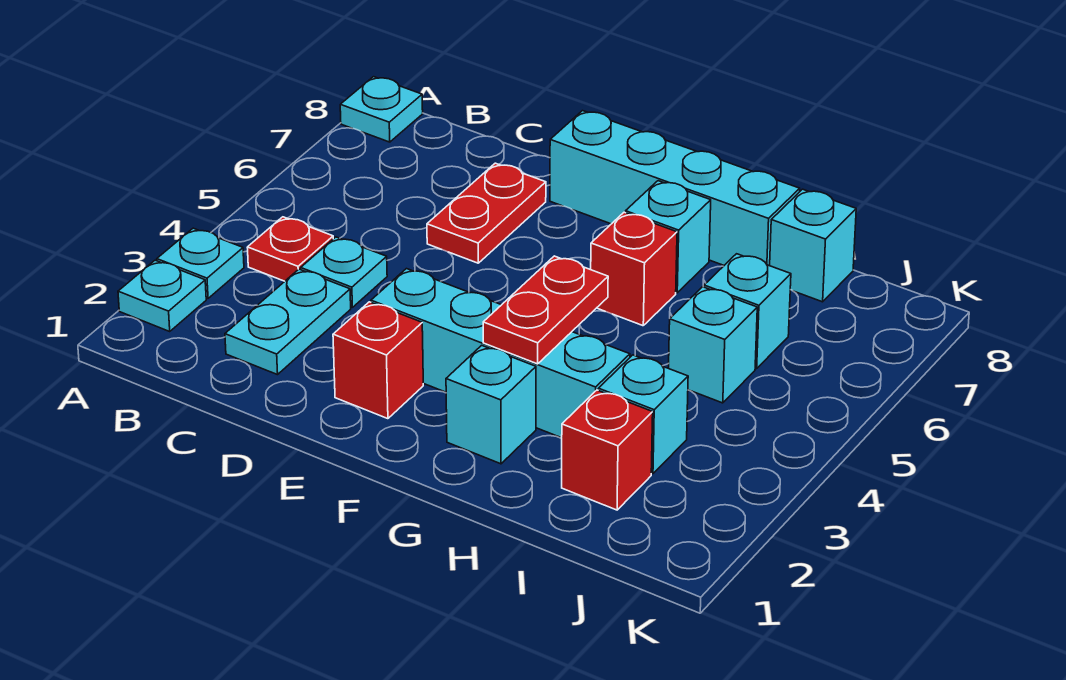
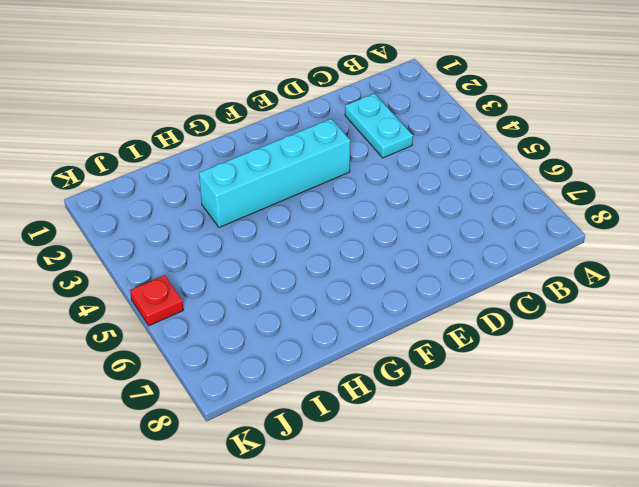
red plate K5 level 1 -> red plate B4 level 1
none -> cyan plate A2 level 1
none -> cyan plate A3 level 1
none -> cyan plate A8 level 1

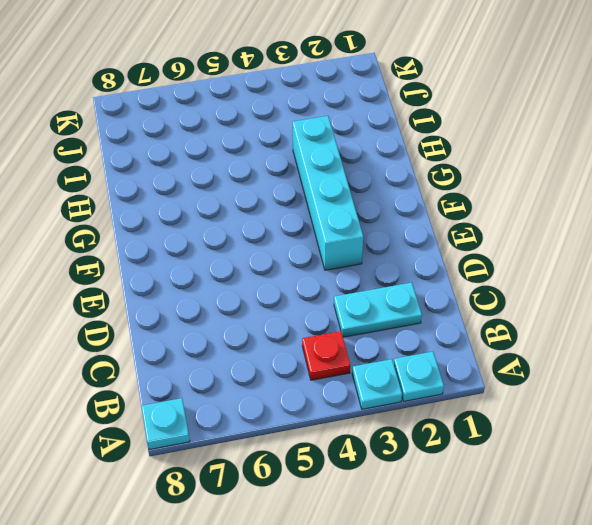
none -> cyan plate C4 level 1
none -> red plate D6:D7 level 1
none -> red brick E2 level 1

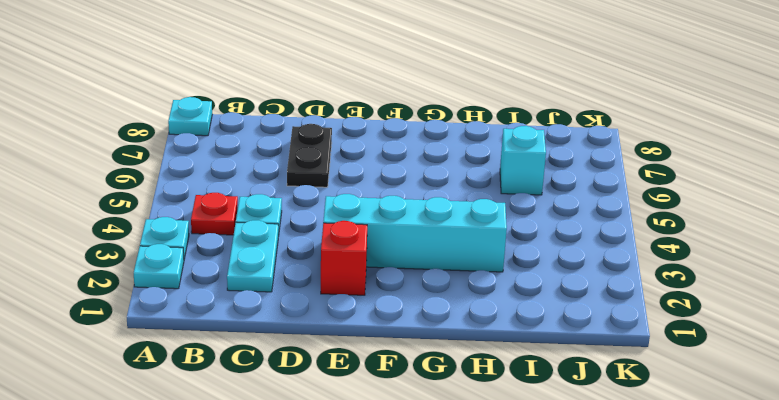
black plate D6:D7 level 1 -> red plate D6:D7 level 1
none -> cyan brick E8:H8 level 1
none -> cyan brick G2 level 1
none -> red brick G6 level 1

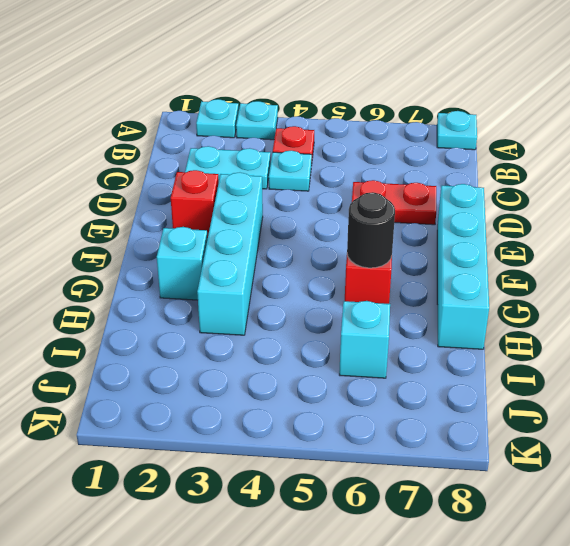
black round brick G6 level 2 -> none
none -> cyan brick G7 level 1
none -> red brick I2 level 1
none -> cyan brick I3 level 1

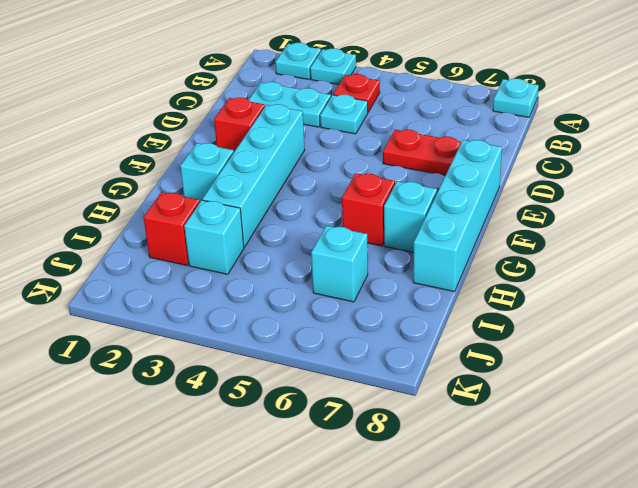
none -> cyan brick I5 level 1
none -> cyan brick I8 level 1
none -> red plate G3:G4 level 2

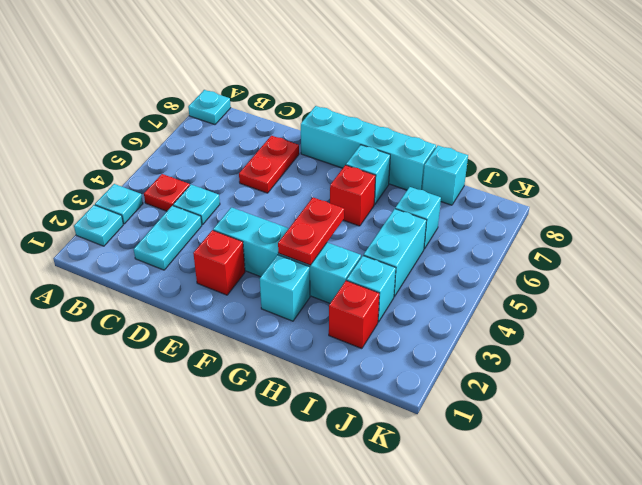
cyan brick I4:I5 level 1 -> cyan brick I5 level 1

